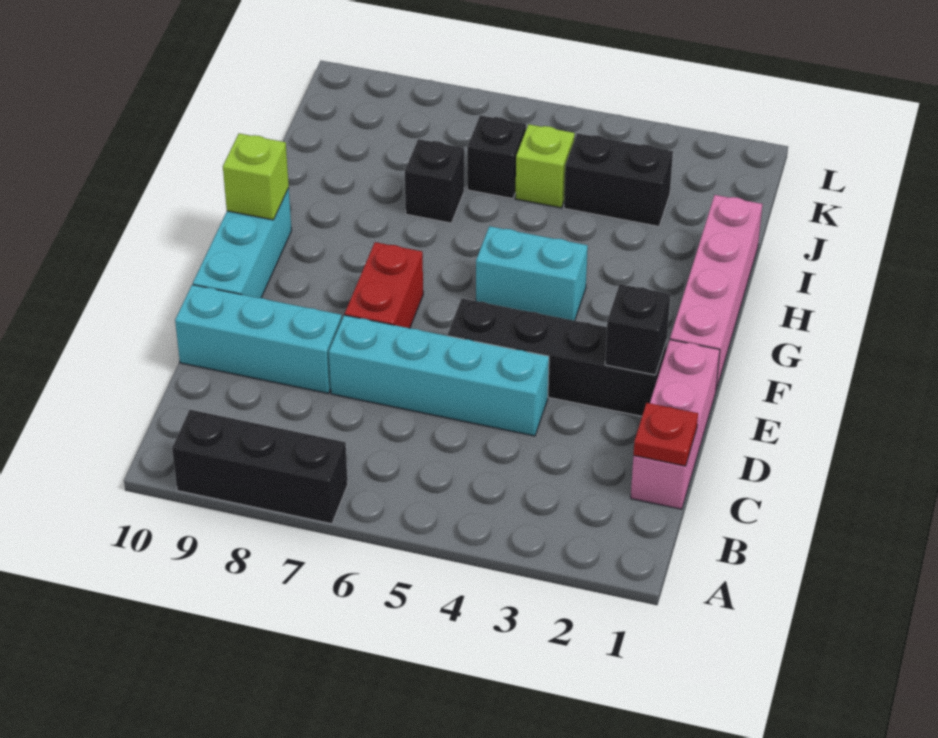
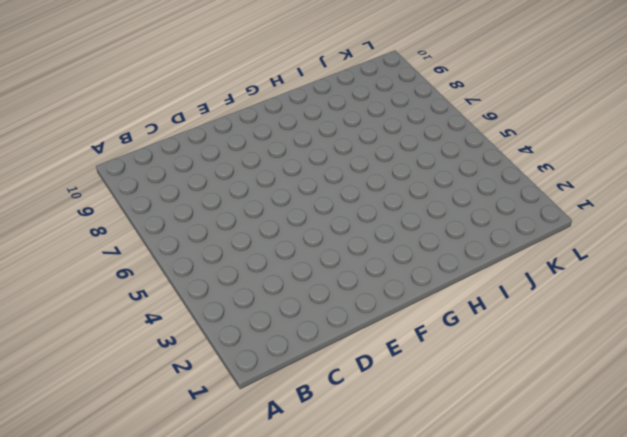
none -> black brick A7:A9 level 1
none -> pink brick C1:E1 level 1
none -> cyan brick D4:D7 level 1

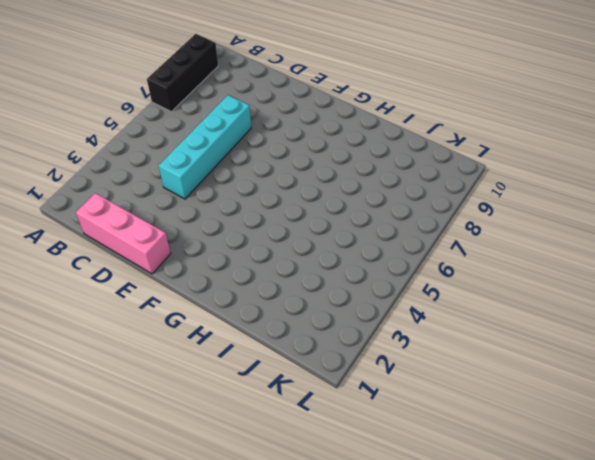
none -> cyan brick D8:D10 level 1
none -> black brick E2:E5 level 1
none -> red brick E7:F7 level 1

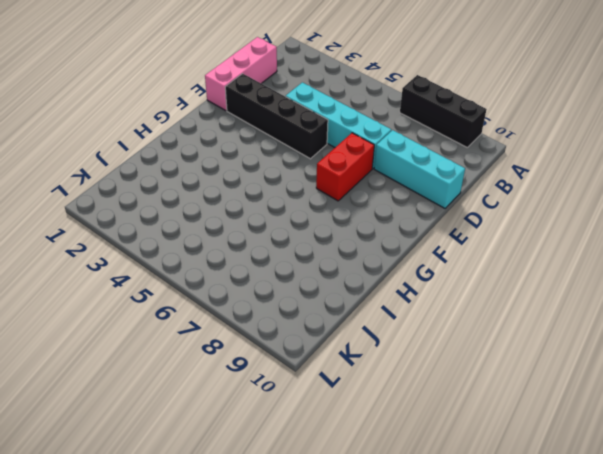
none -> cyan brick E10:G10 level 1
none -> pink brick F1:I1 level 1
none -> cyan brick G4:G5 level 1

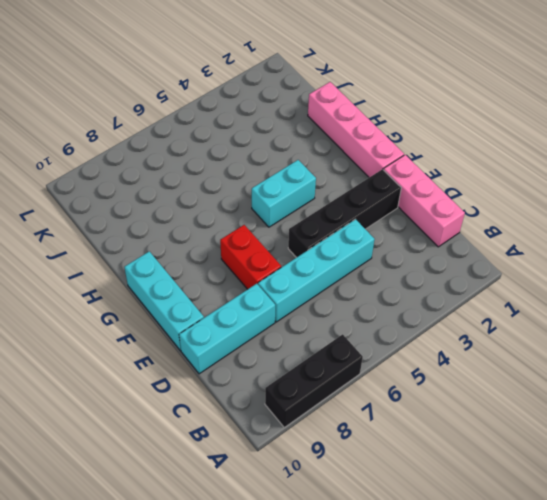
none -> black brick I7 level 1
none -> black brick J3:J4 level 1
none -> lime brick J5 level 1

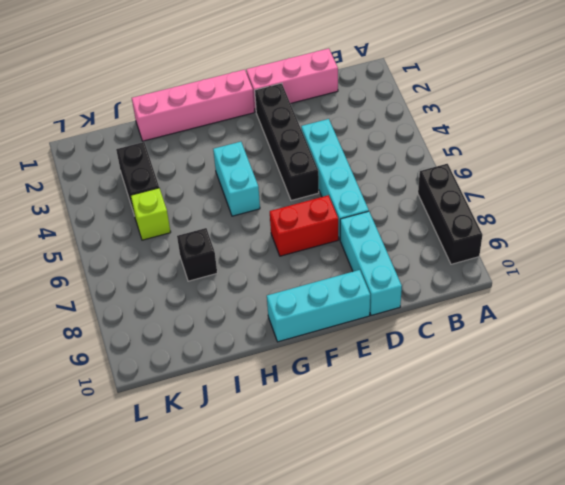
none -> black brick J6 level 1
none -> red plate C1 level 2
none -> black brick E2 level 2

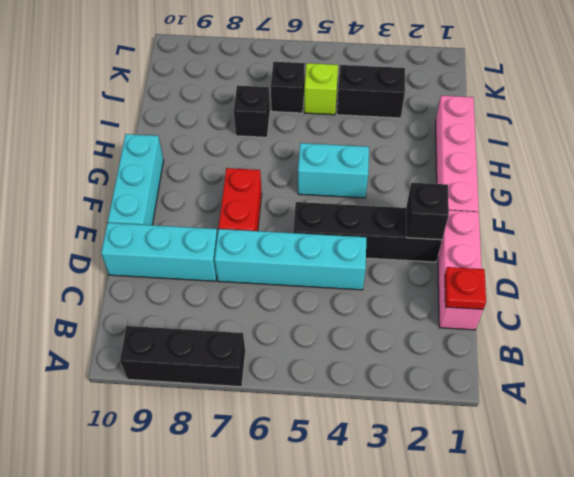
none -> lime brick G10 level 2

